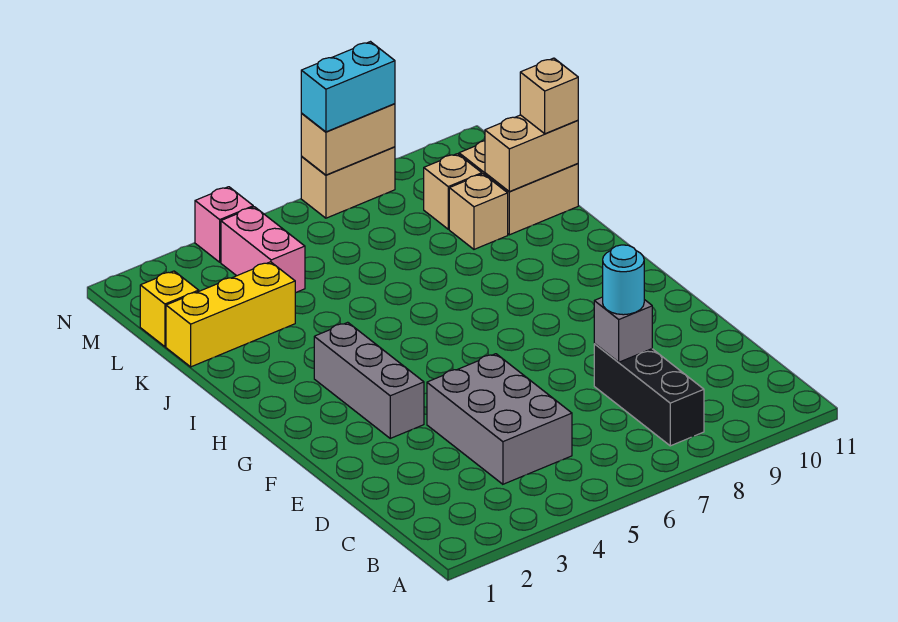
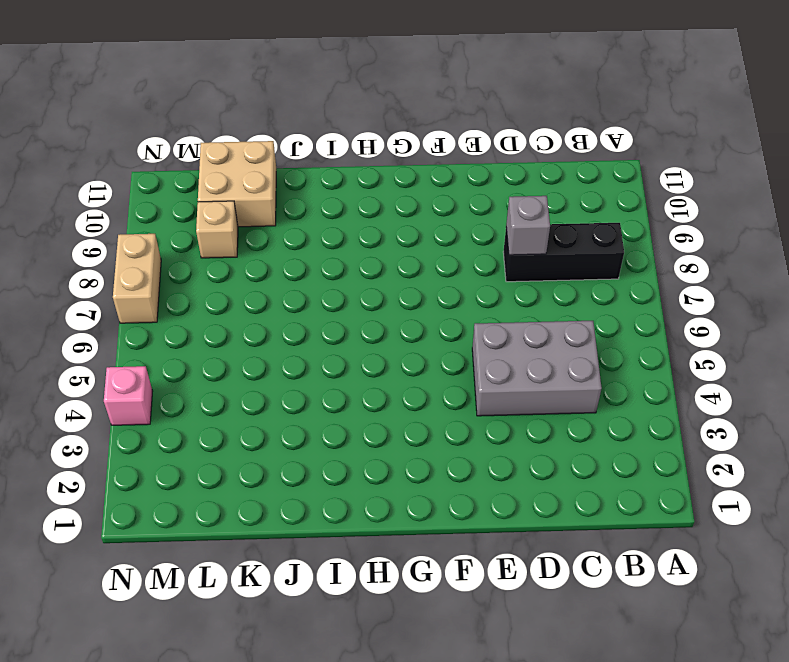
none -> grey brick F3:H3 level 1
none -> yellow brick K1:K3 level 1
none -> tan brick K9 level 1

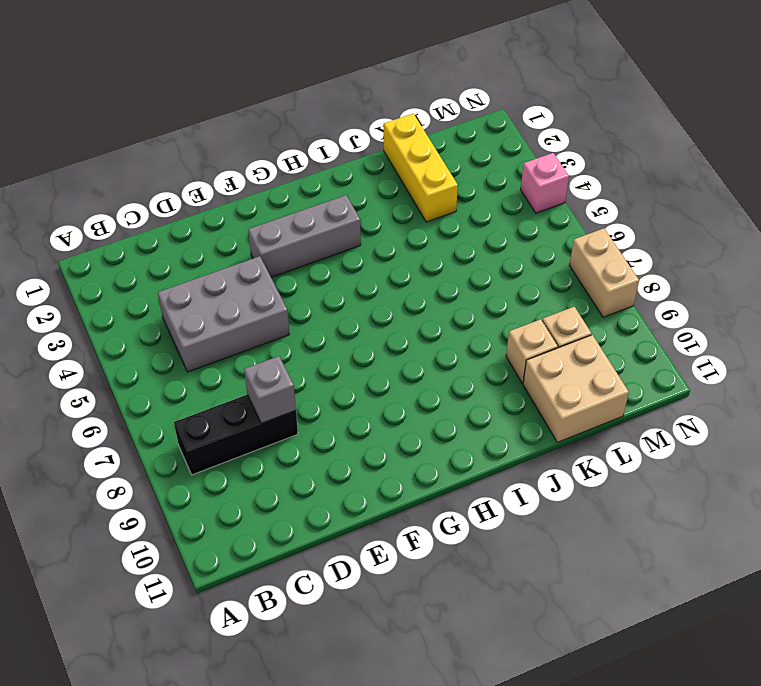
none -> yellow brick L1 level 1
none -> pink brick L4:M4 level 1
none -> tan brick K10:K11 level 2

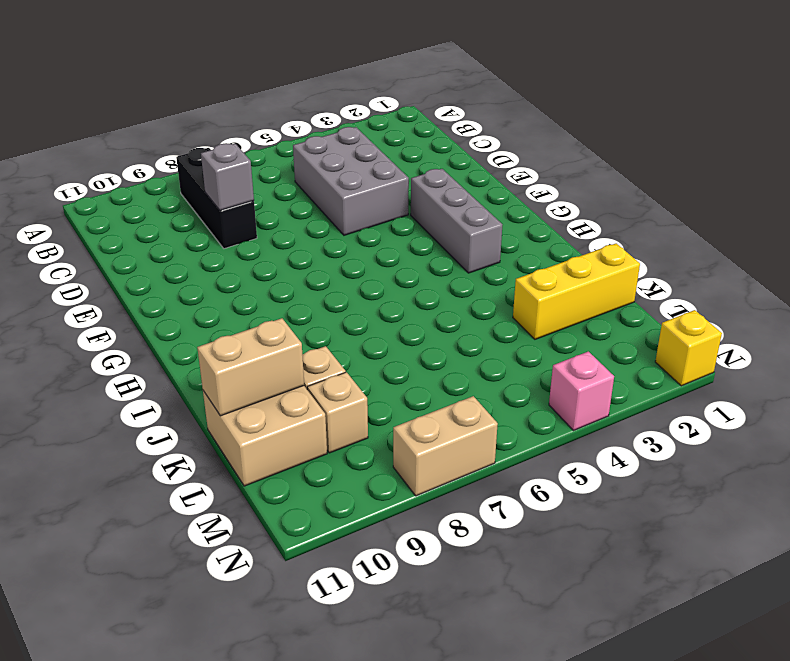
yellow brick N1 level 1 -> yellow brick L1 level 1
none -> pink brick L4:M4 level 1
none -> tan brick N7:N8 level 2
none -> cyan round brick D8 level 3

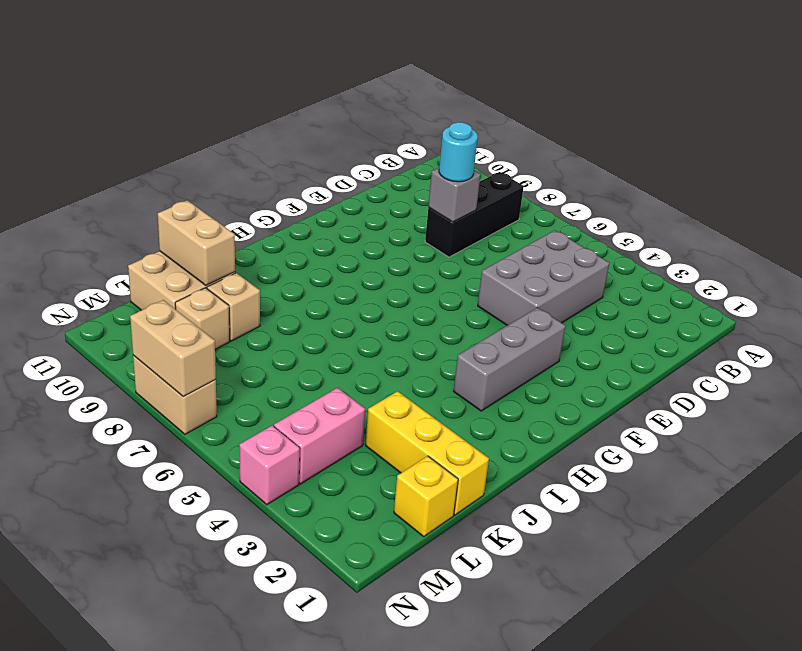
none -> tan brick K11 level 3
none -> cyan brick N7:N8 level 3

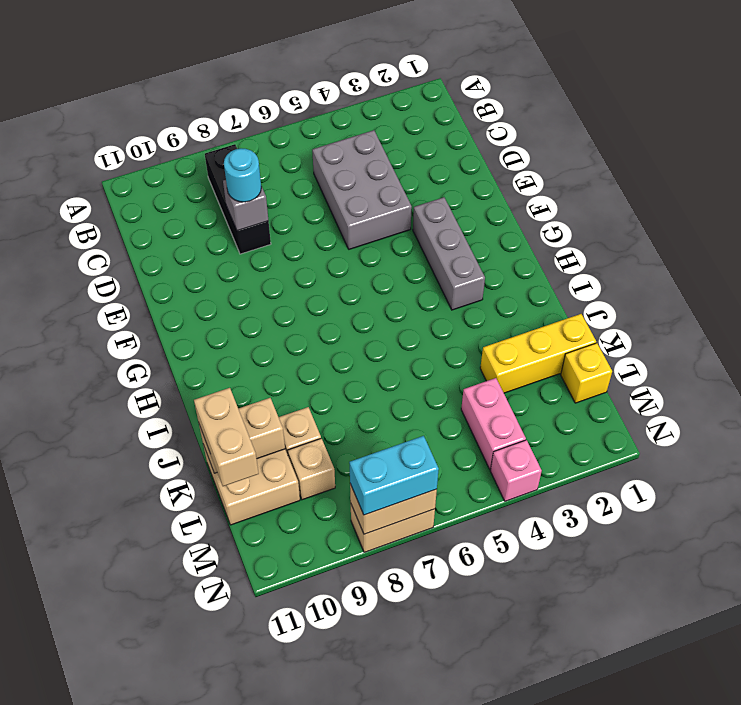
tan brick K11:L11 level 3 -> tan brick K11 level 3

